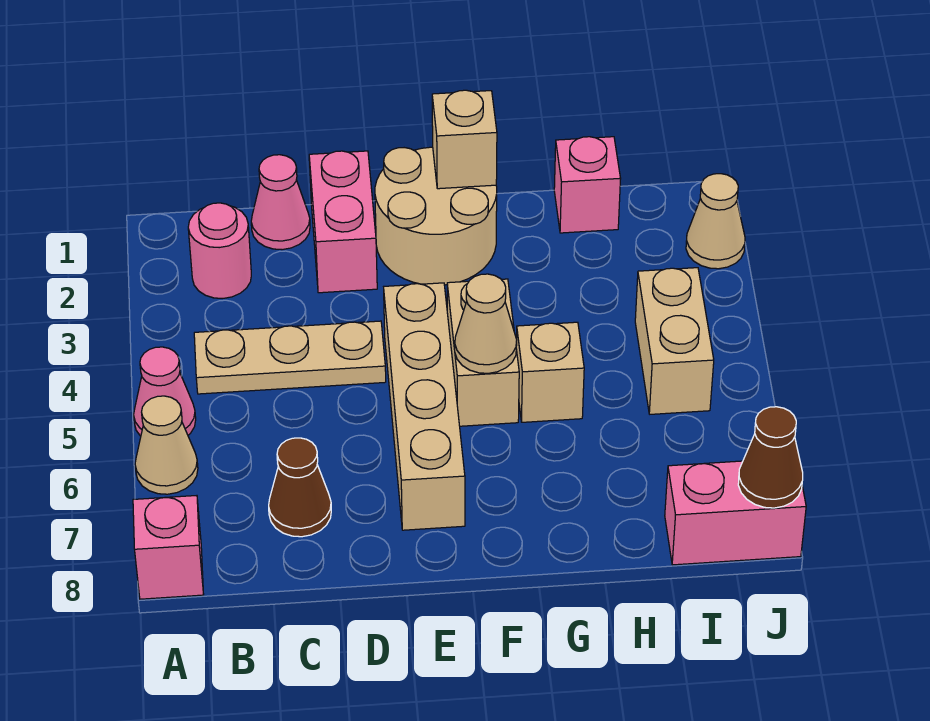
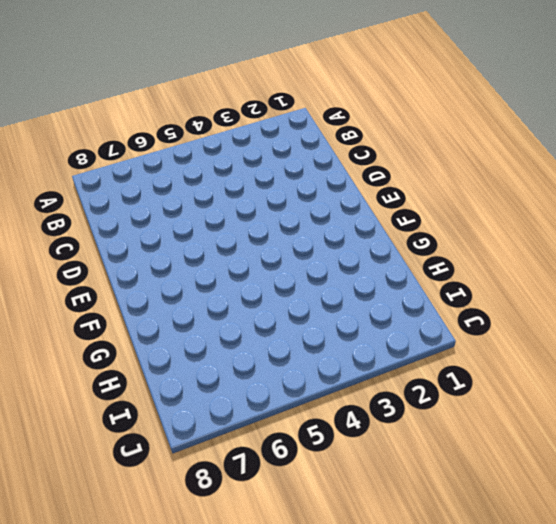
none -> pink cone A5 level 1
none -> tan cone A6 level 1
none -> pink brick A8 level 1

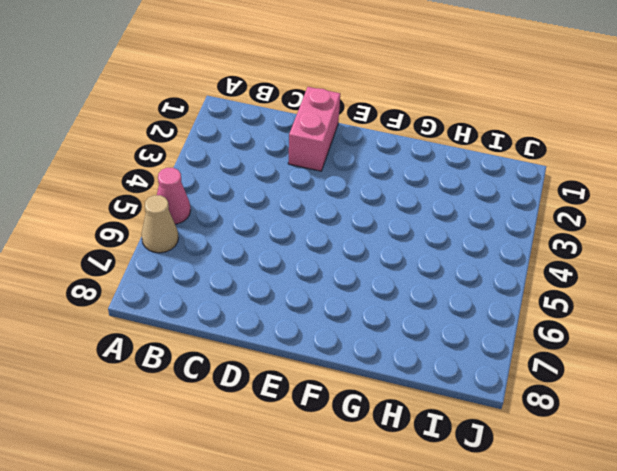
none -> pink brick A8 level 1
none -> pink round brick B2 level 1
none -> tan plate B4:D4 level 1

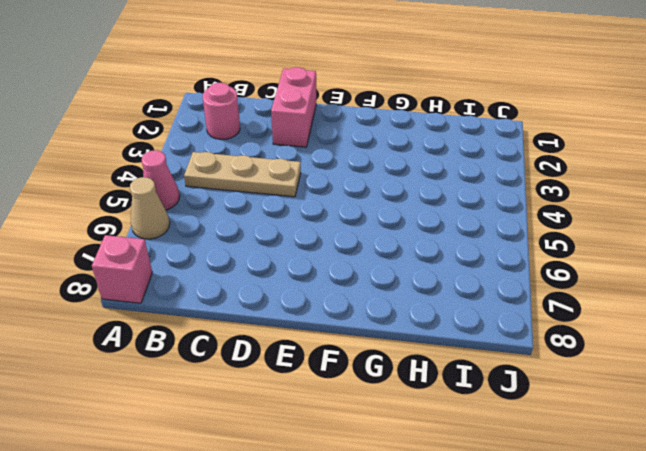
none -> pink cone C1 level 1
none -> brown cone C7 level 1
none -> tan round brick E1:F2 level 1

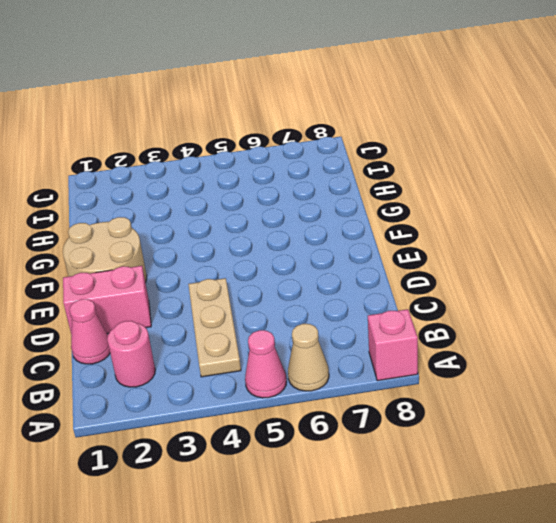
none -> brown cone C7 level 1
none -> tan brick E4:E7 level 1
none -> tan brick F4:F5 level 1

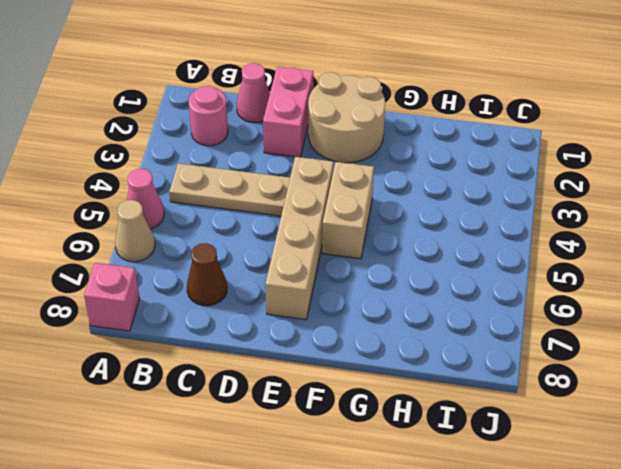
none -> tan brick G5 level 1
none -> pink brick H1 level 1
none -> tan brick I4:I5 level 1

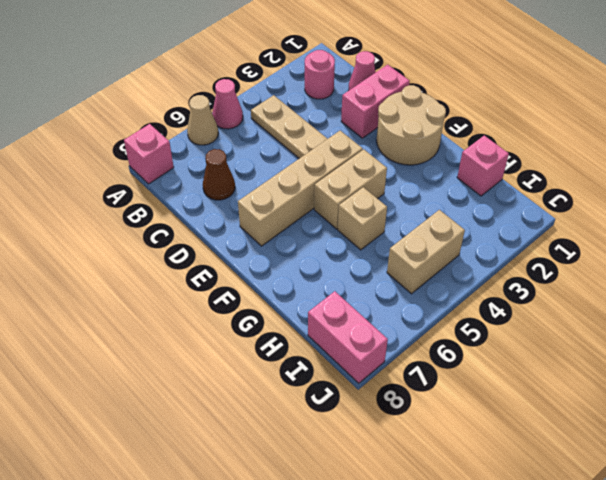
none -> tan cone J2 level 1
none -> tan brick F1 level 2
none -> tan cone F5 level 2

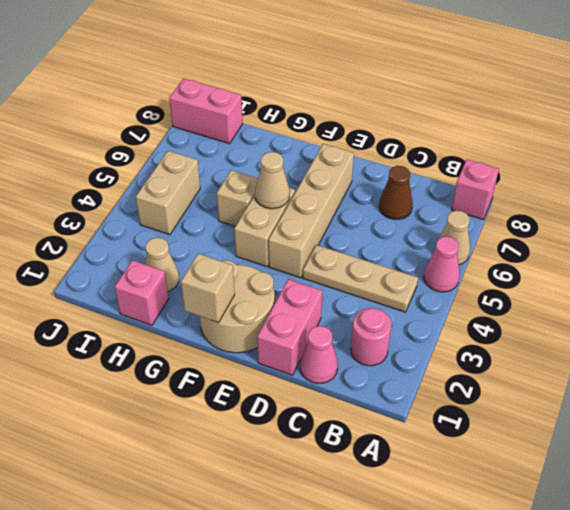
tan cone H2 level 1 -> tan cone J2 level 1
none -> brown cone J8 level 2

